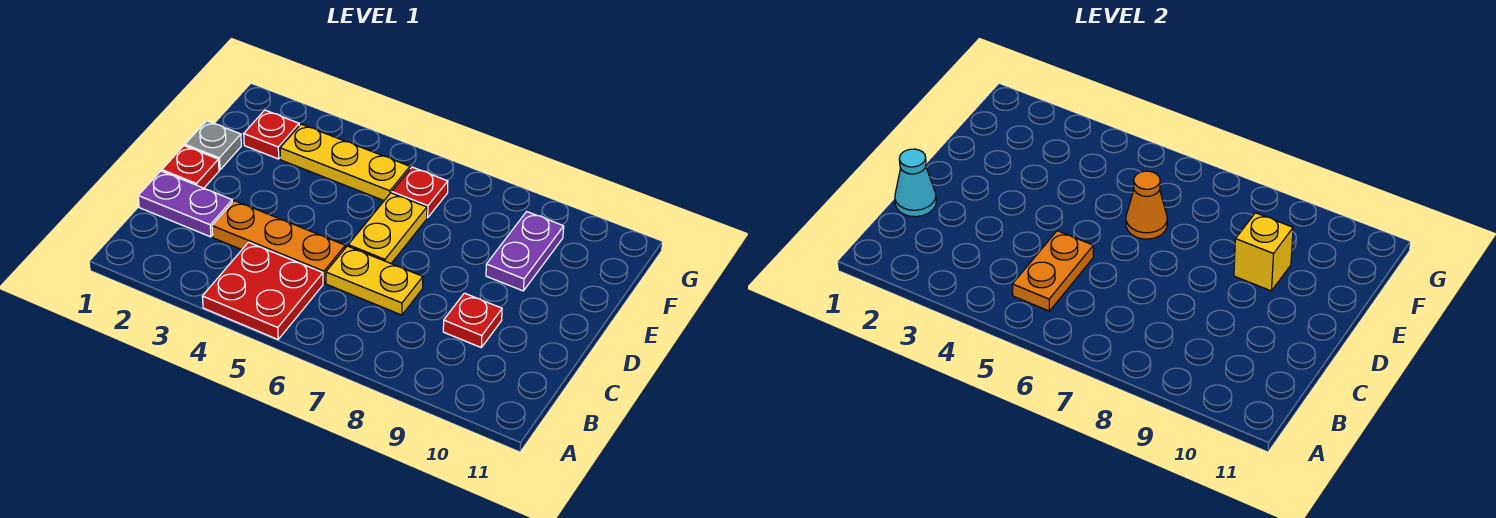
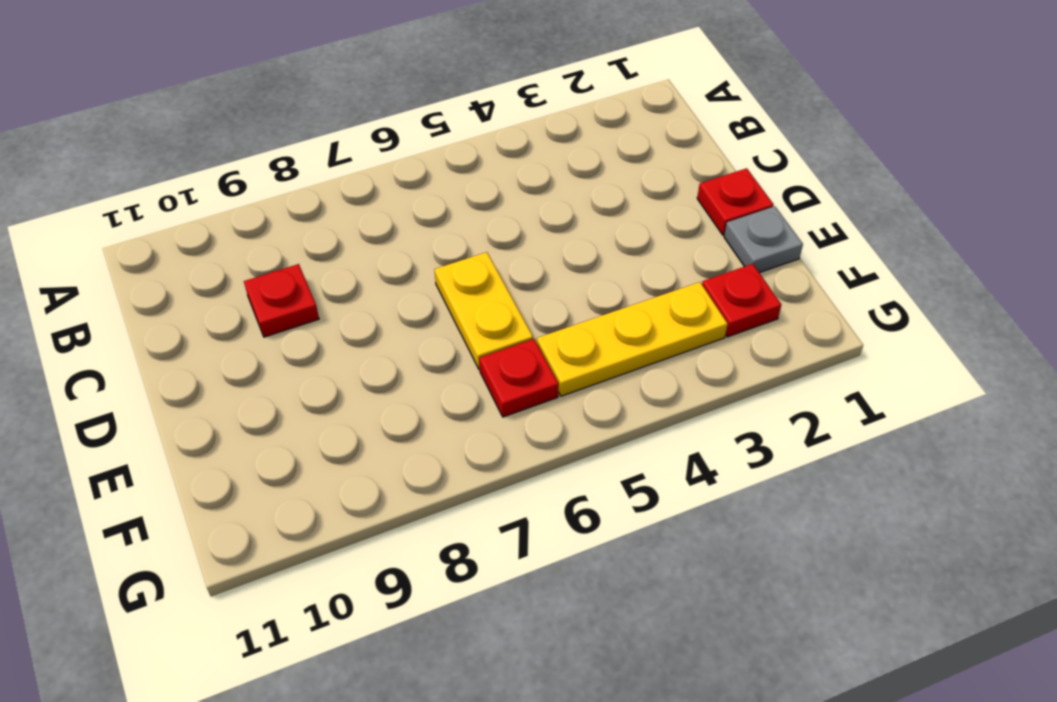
none -> red plate A4:B5 level 1
none -> purple plate C1:C2 level 1
none -> orange plate C3:C5 level 1

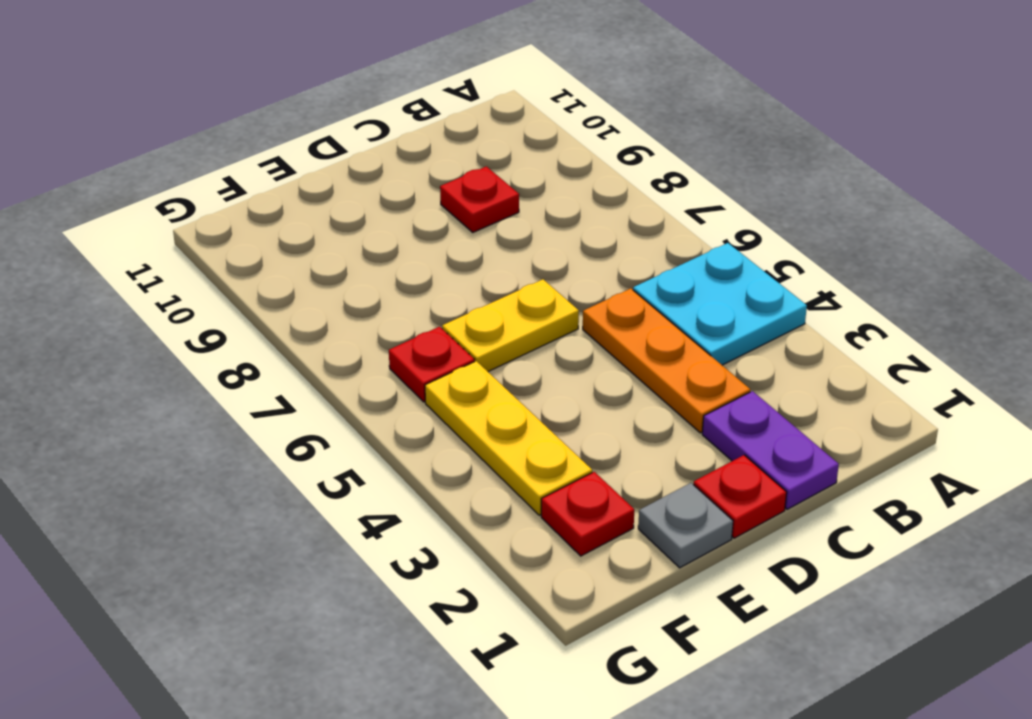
cyan plate A4:B5 level 1 -> red plate A4:B5 level 1
none -> yellow plate C6:C7 level 1
none -> purple plate E9:F9 level 1
none -> orange plate B5:C5 level 2

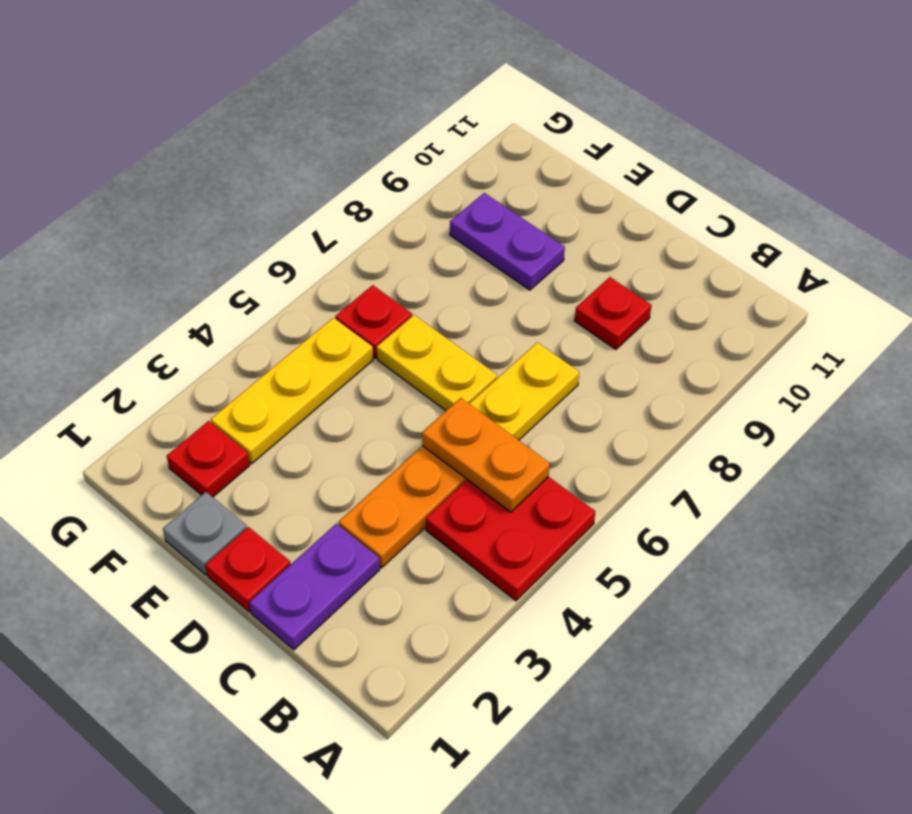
none -> cyan cone C1 level 2
none -> orange cone E6 level 2
none -> yellow brick E9 level 2

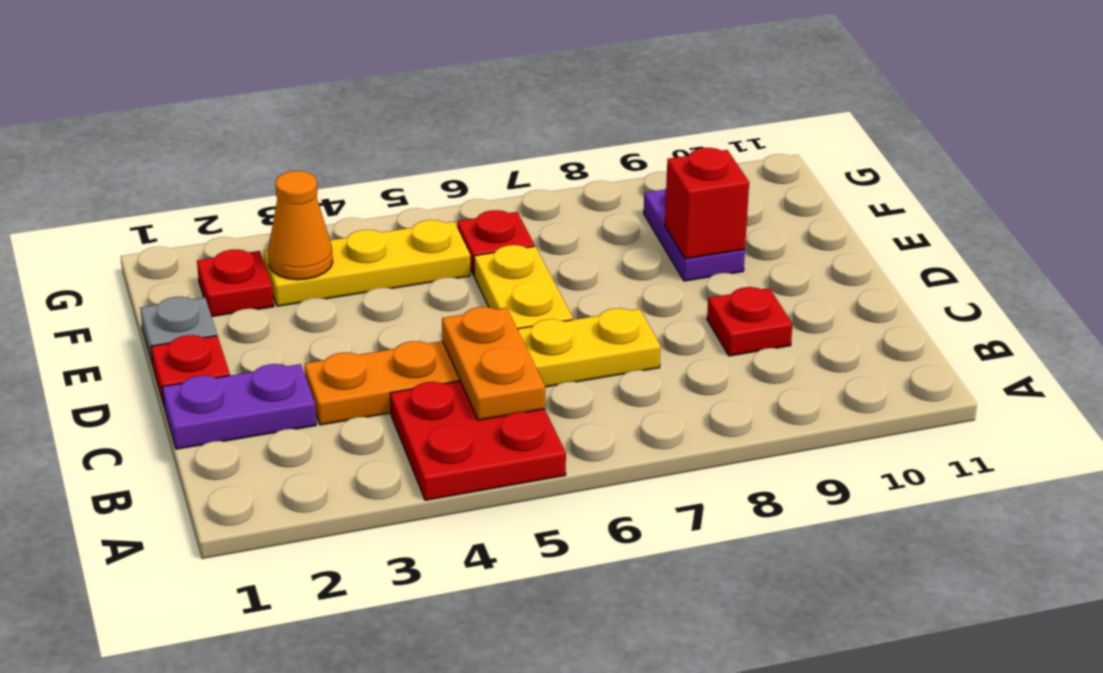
red brick E9 level 2 -> yellow brick E9 level 2
orange cone F3 level 2 -> orange cone E6 level 2
none -> cyan cone C1 level 2

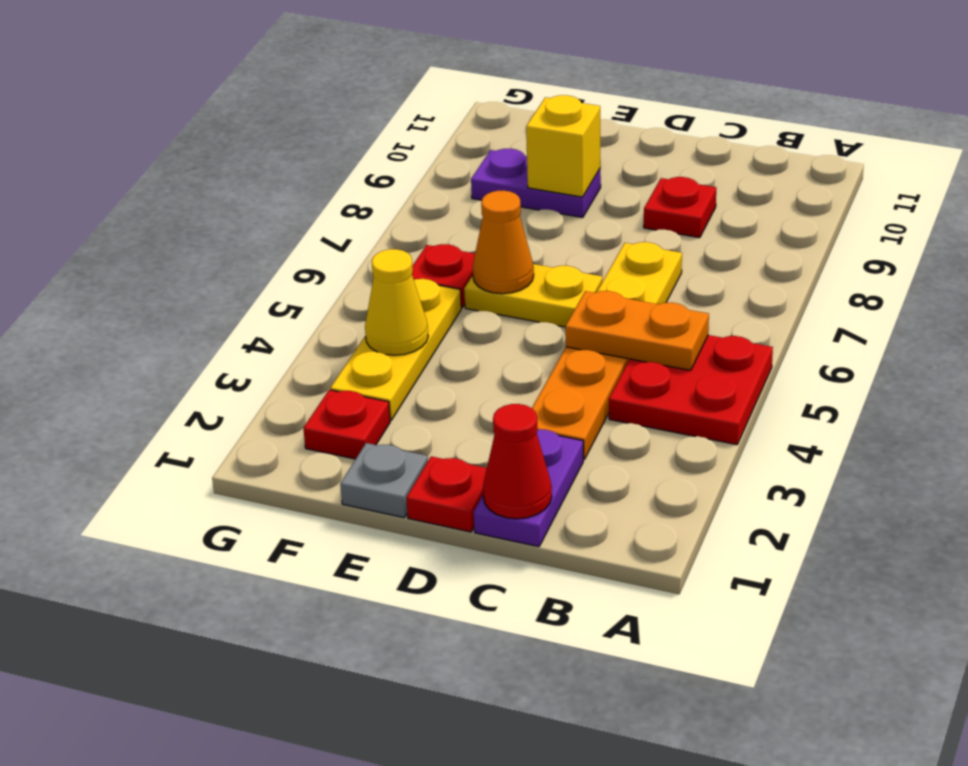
red cone C1 level 2 -> cyan cone C1 level 2
yellow cone F4 level 2 -> none

